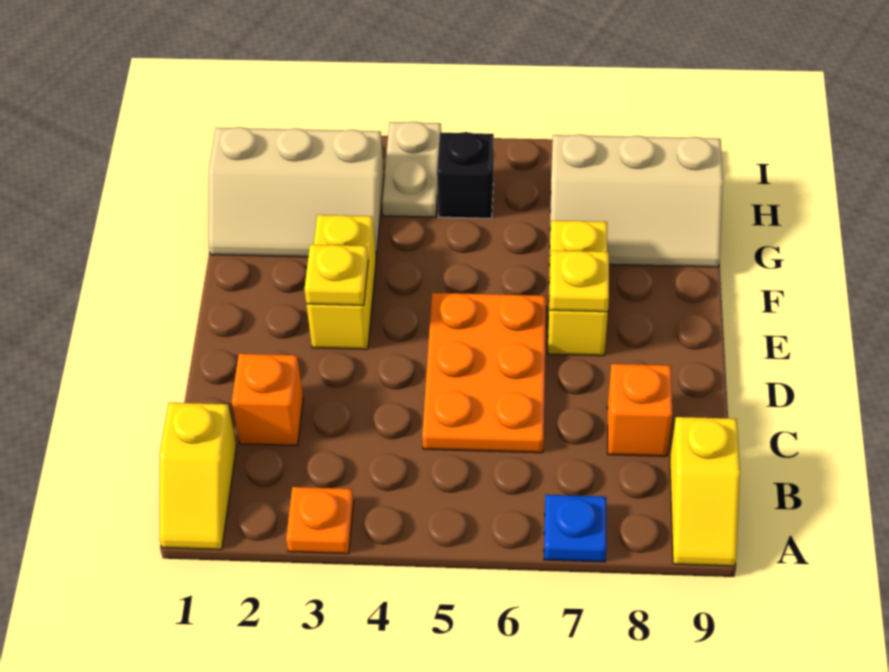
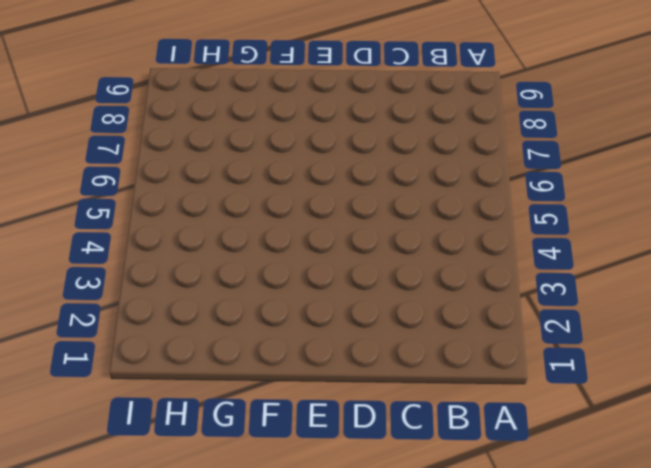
none -> yellow slope A1:B1 level 1 top B
none -> orange plate A3 level 1
none -> blue plate A7 level 1

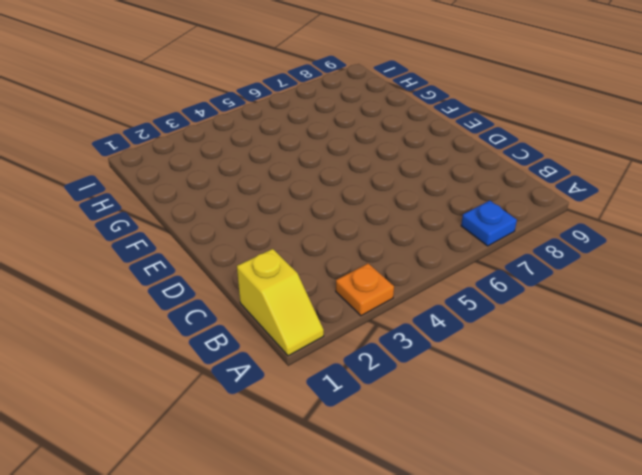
none -> yellow slope A9:B9 level 1 top B
none -> orange brick C2 level 1
none -> orange plate C5:E6 level 1

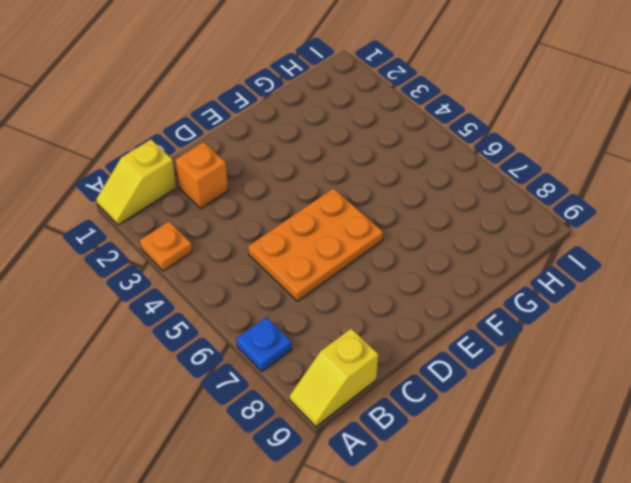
none -> orange brick C8 level 1
none -> yellow brick E3:F3 level 1
none -> yellow brick E7:F7 level 1

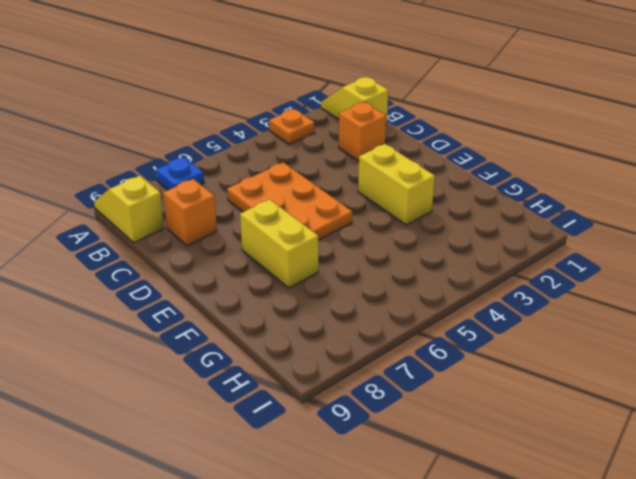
none -> tan slope G1:H3 level 1 top H
none -> tan slope G7:H9 level 1 top H
none -> tan plate H4:I4 level 1

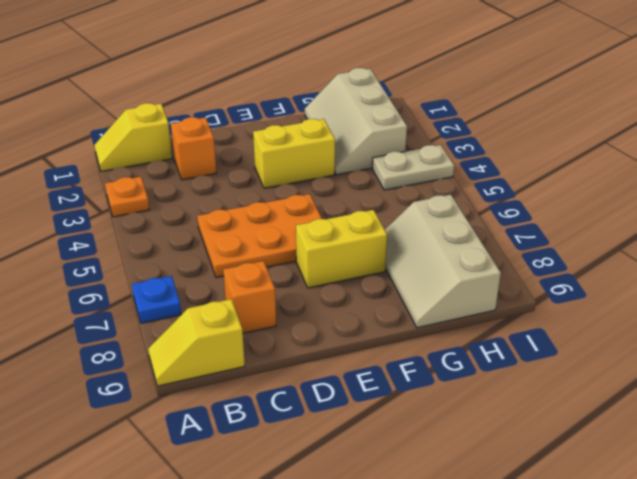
none -> black brick H5 level 1
none -> yellow plate E3 level 2
none -> yellow plate E7 level 2

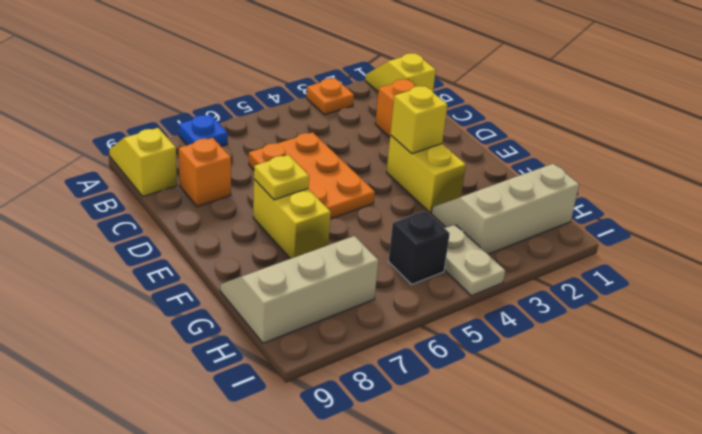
yellow brick E3 level 2 -> yellow plate E3 level 2

